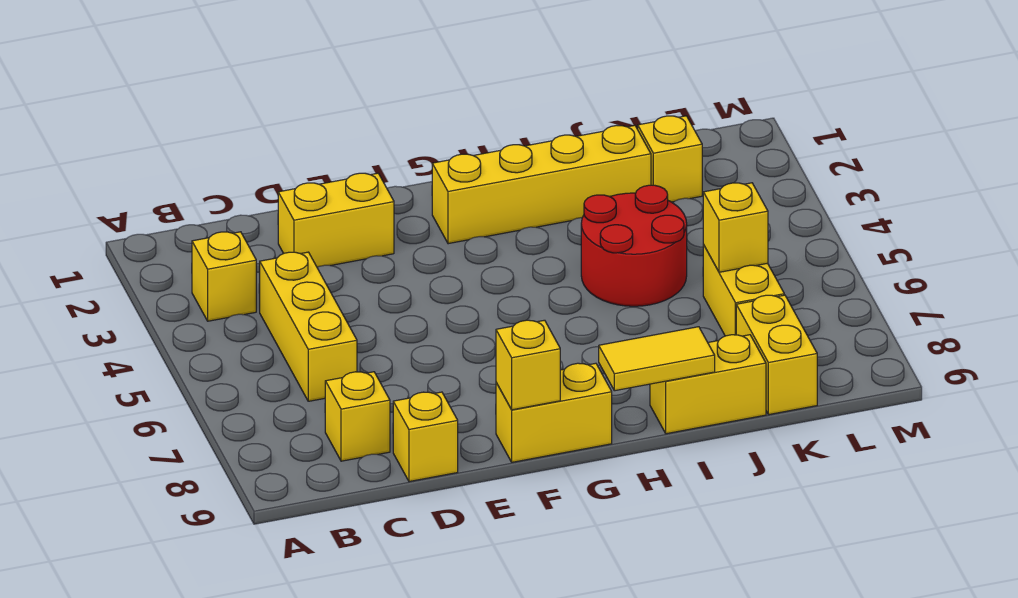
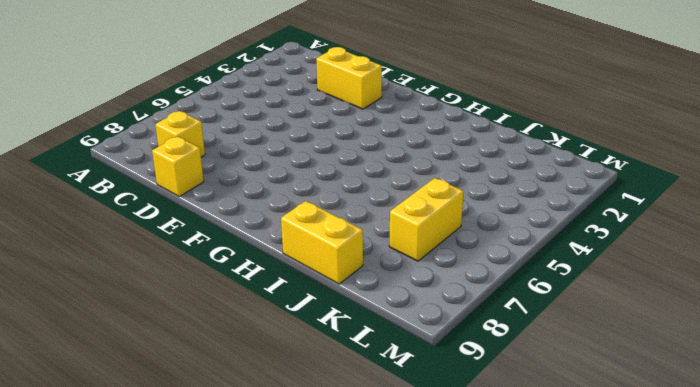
none -> yellow brick B3 level 1
none -> yellow brick C4:C6 level 1
none -> yellow brick F9:G9 level 1

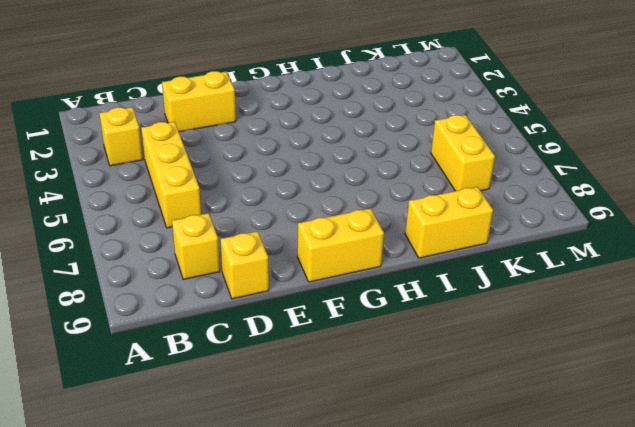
none -> yellow brick G2:J2 level 1
none -> red round brick I4:J5 level 1
none -> yellow brick K2 level 1

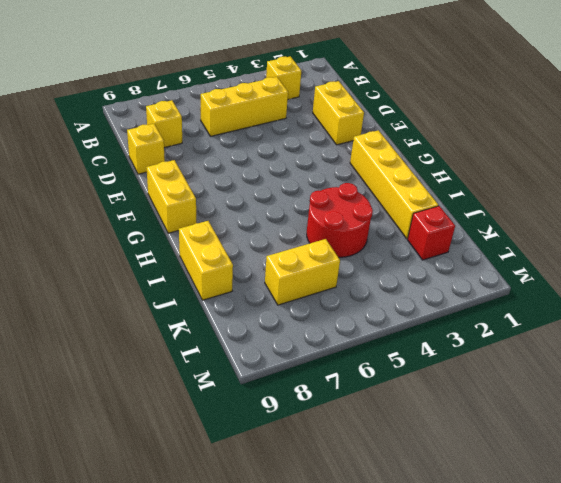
red brick K2 level 1 -> yellow brick K2 level 1
none -> yellow brick K8:K9 level 1
none -> yellow brick F9 level 2
none -> yellow tile H9:I9 level 2

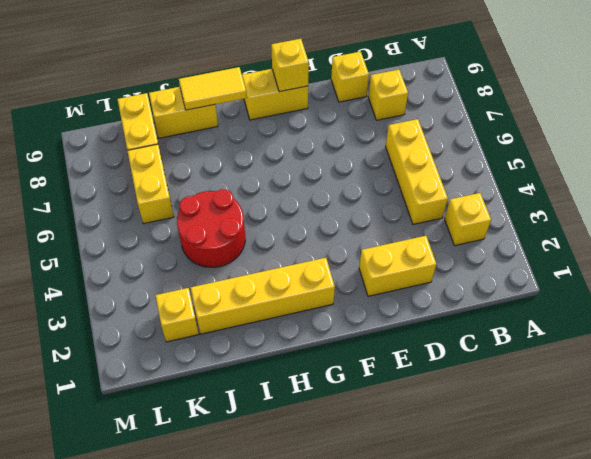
none -> yellow brick K6 level 2

